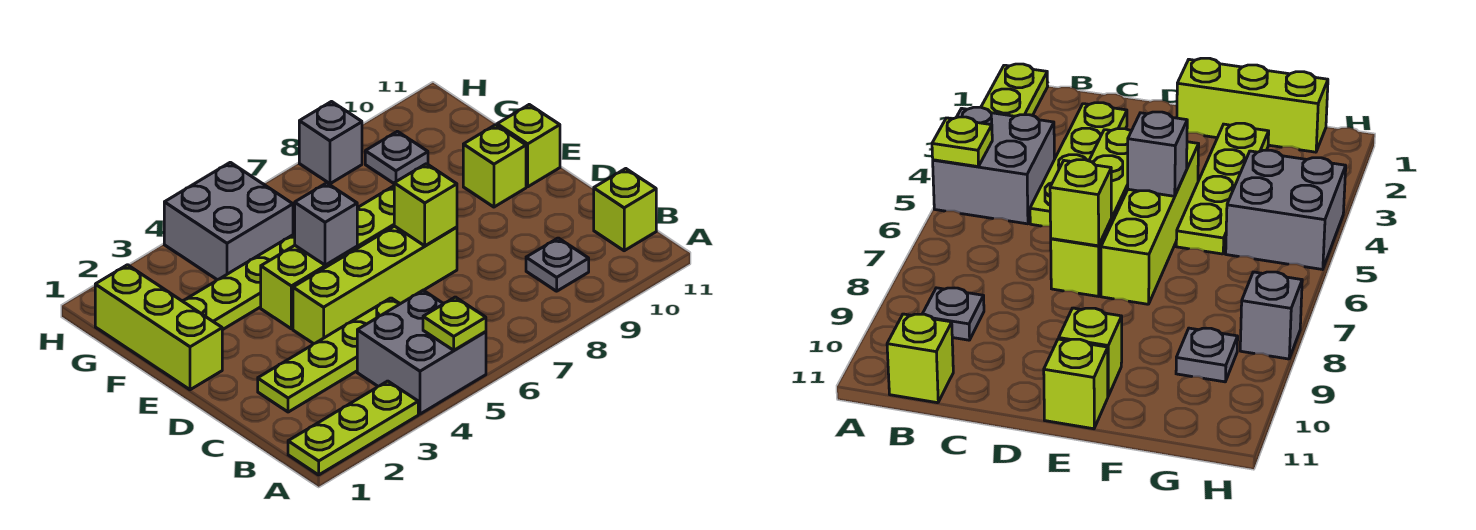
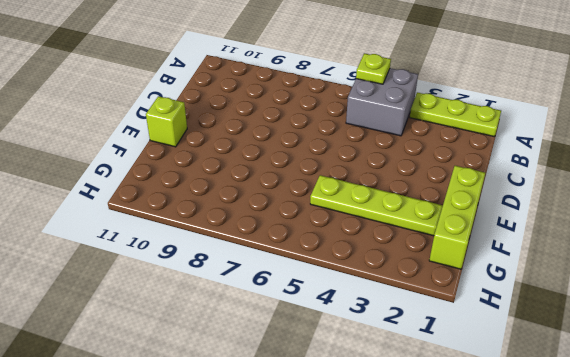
none -> grey plate B9 level 1
none -> lime brick B11 level 1
none -> lime plate C2:C5 level 1

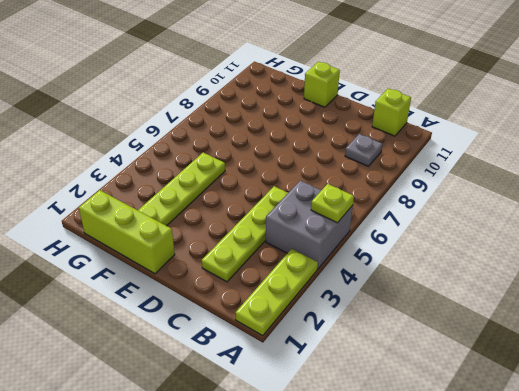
none -> lime brick D4:D7 level 1
none -> lime brick E4:E7 level 1
none -> lime brick E10 level 1

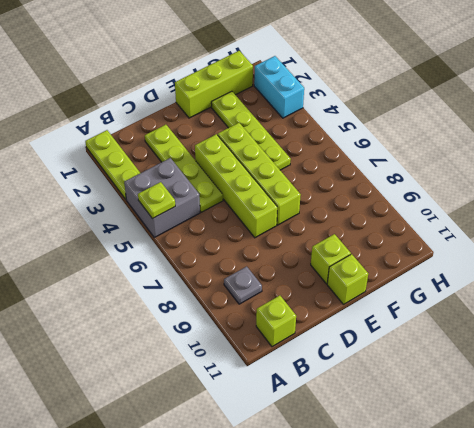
cyan brick H2:H3 level 1 -> none
none -> grey brick G4:H5 level 1
none -> grey plate G9 level 1
none -> grey brick H8 level 1

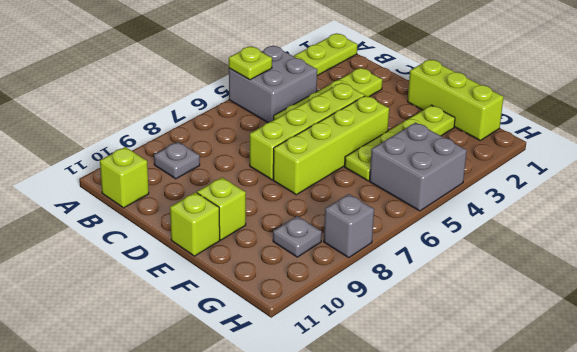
none -> lime brick D7 level 2
none -> grey brick E5 level 2

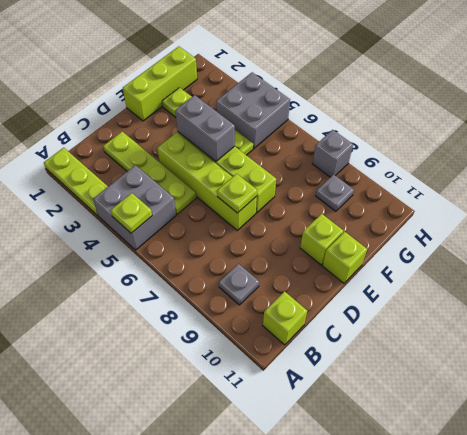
lime plate D7 level 2 -> lime brick D7 level 2
grey brick E4:E5 level 2 -> grey brick E5 level 2

